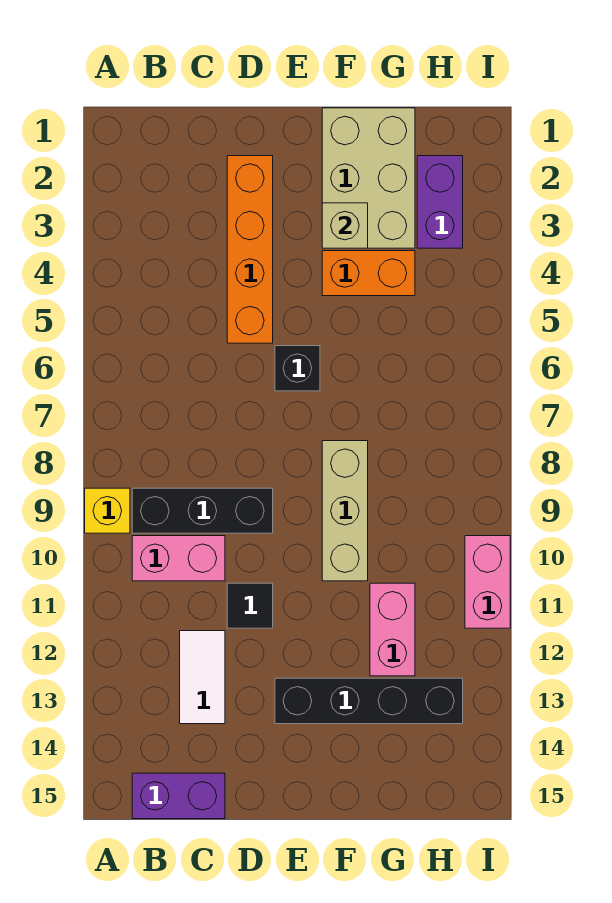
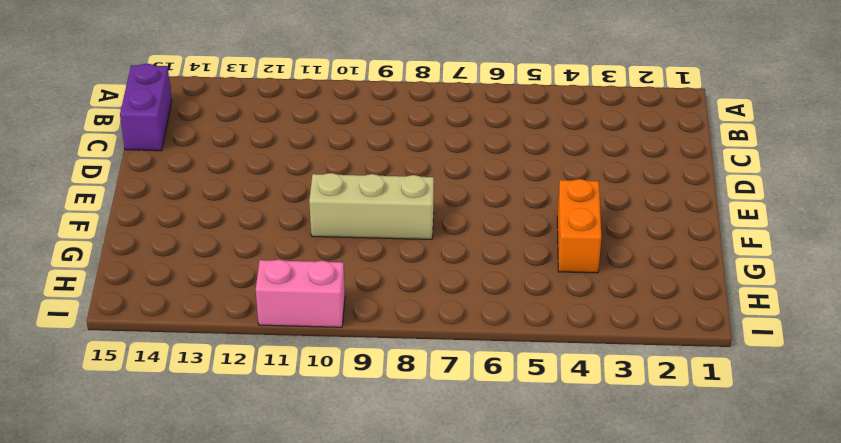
none -> yellow brick A9 level 1
none -> black brick B9:D9 level 1
none -> pink brick B10:C10 level 1

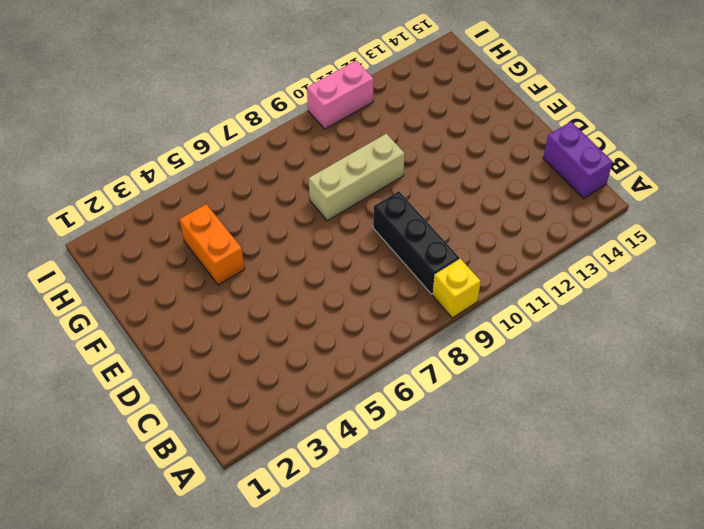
none -> pink brick B10:C10 level 1
none -> white tile C12:C13 level 1
none -> orange brick D2:D5 level 1

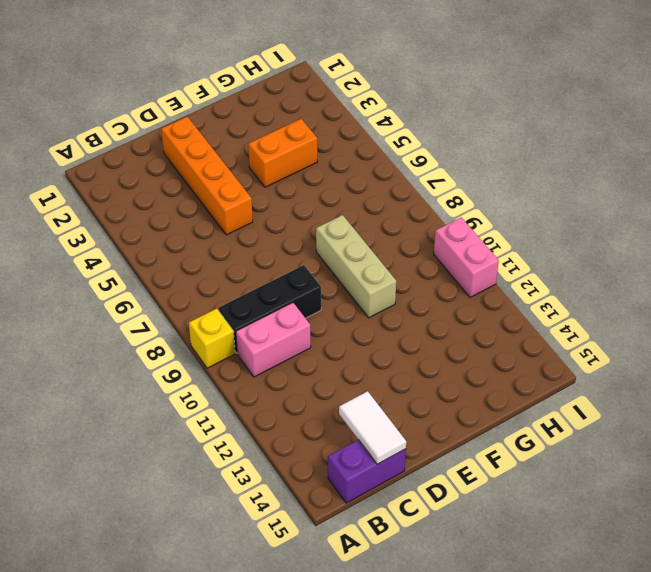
white tile C14:C15 level 2 -> white tile C12:C13 level 1
none -> black tile D11 level 1
none -> black brick E6 level 1
none -> black brick E13:H13 level 1

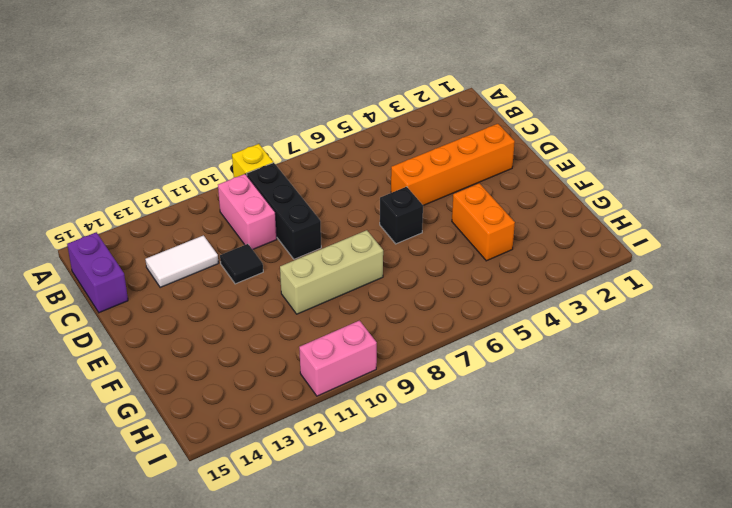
none -> black brick E13:H13 level 1
none -> tan brick F1:G3 level 1
none -> pink brick G11:G12 level 1

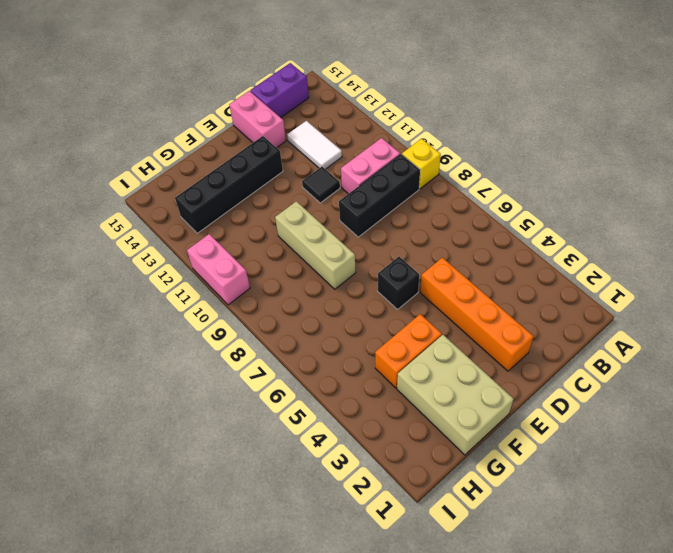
pink brick D14:D15 level 1 -> pink brick G11:G12 level 1
none -> purple brick H2:H3 level 1
none -> tan brick F3 level 2

